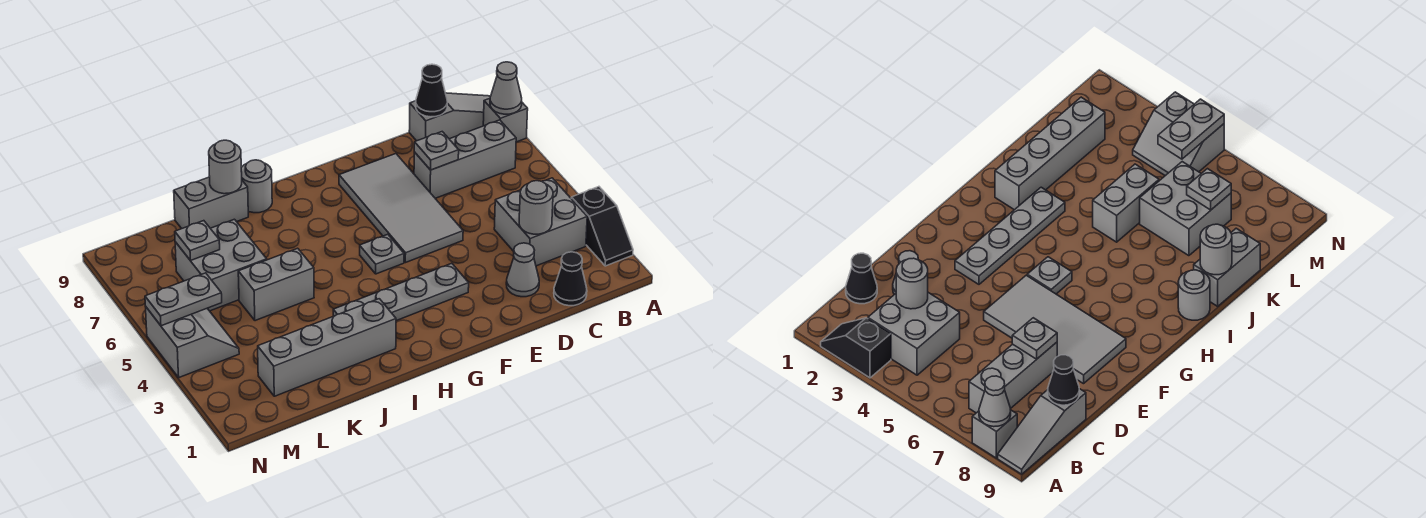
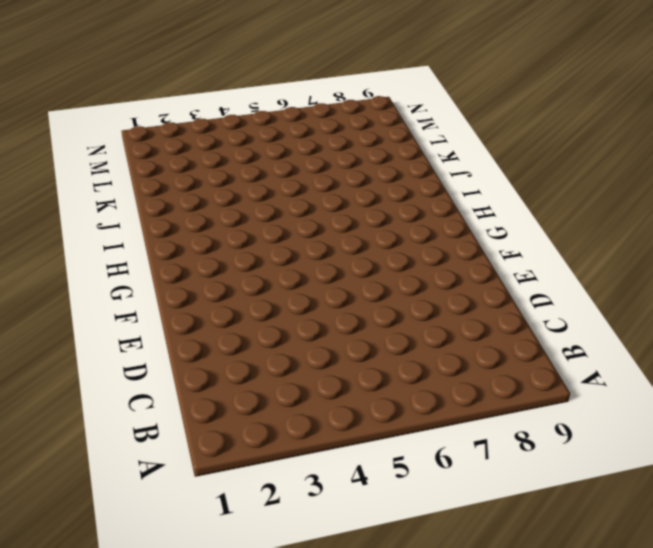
none -> black slope A2:A3 level 1 top 3
none -> grey brick A8 level 1
none -> grey slope A9:C9 level 1 top C

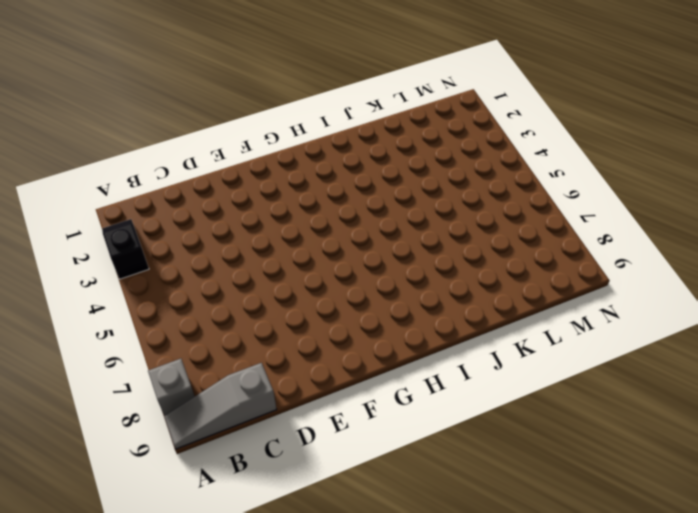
none -> grey brick B3:C4 level 1
none -> grey brick B7:D7 level 1
none -> black cone C1 level 1

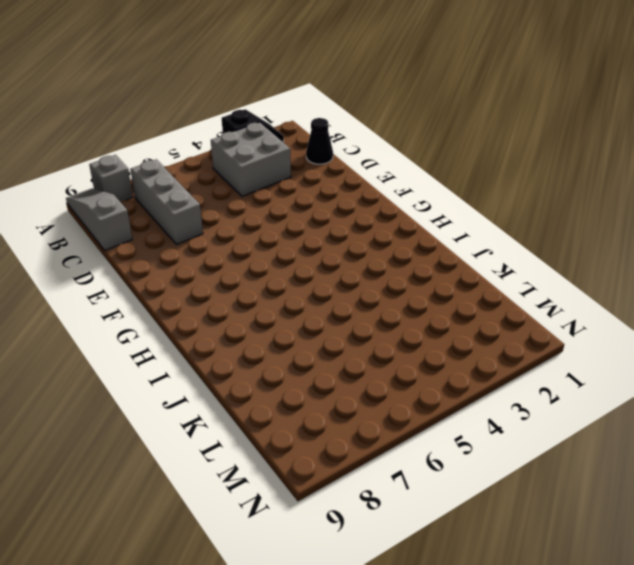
none -> grey cone D2 level 1
none -> grey tile E5:F8 level 1
none -> grey plate F3:I3 level 1

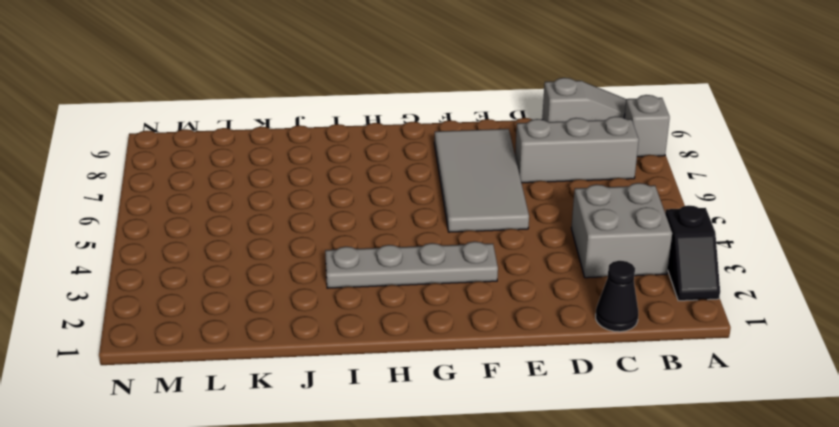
none -> grey cone D2 level 1
none -> grey plate G5 level 1
none -> grey brick I2:L2 level 1

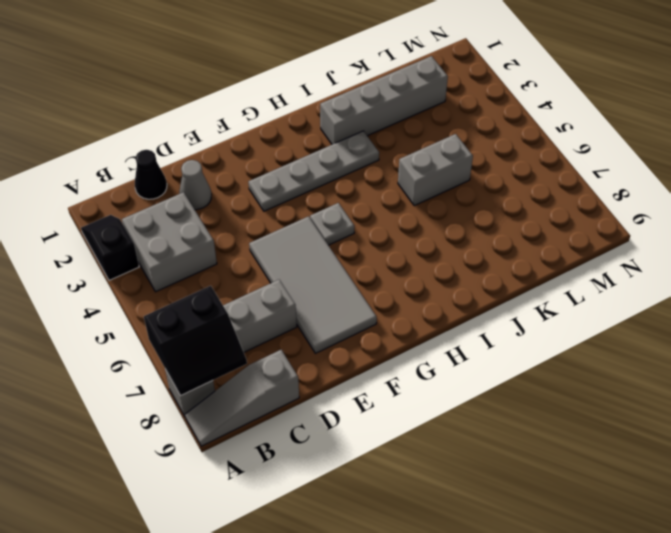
black slope A7:B8 level 2 top 7 -> grey cone A8 level 2
none -> grey round brick I9 level 1
none -> grey brick J9:K9 level 1
none -> grey brick K6:L7 level 1

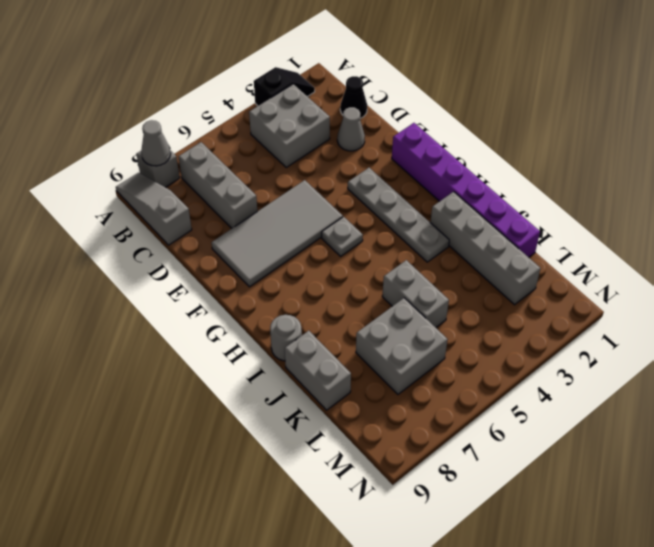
purple brick F1:K1 level 1 -> none
none -> grey slope M4:N5 level 1 top N
none -> grey round brick C3 level 2
none -> black cone C9 level 2

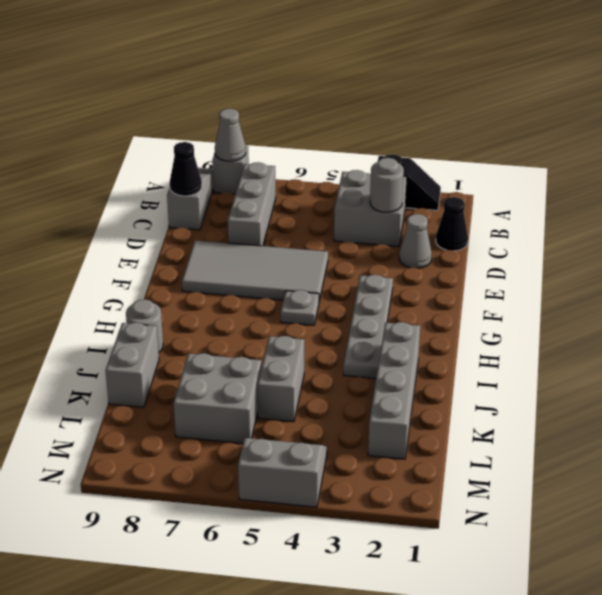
none -> grey plate D7 level 2
none -> grey round brick J9 level 2
none -> grey plate L7 level 2

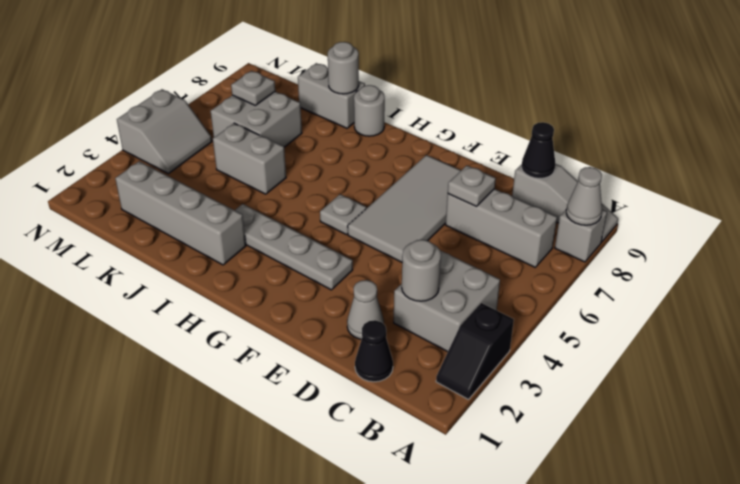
none -> grey plate M5:N5 level 2

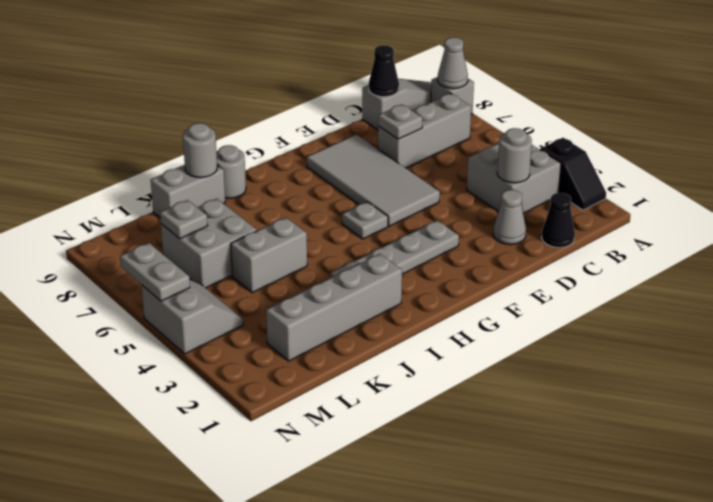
grey plate N5:N6 level 2 -> grey plate M5:N5 level 2

